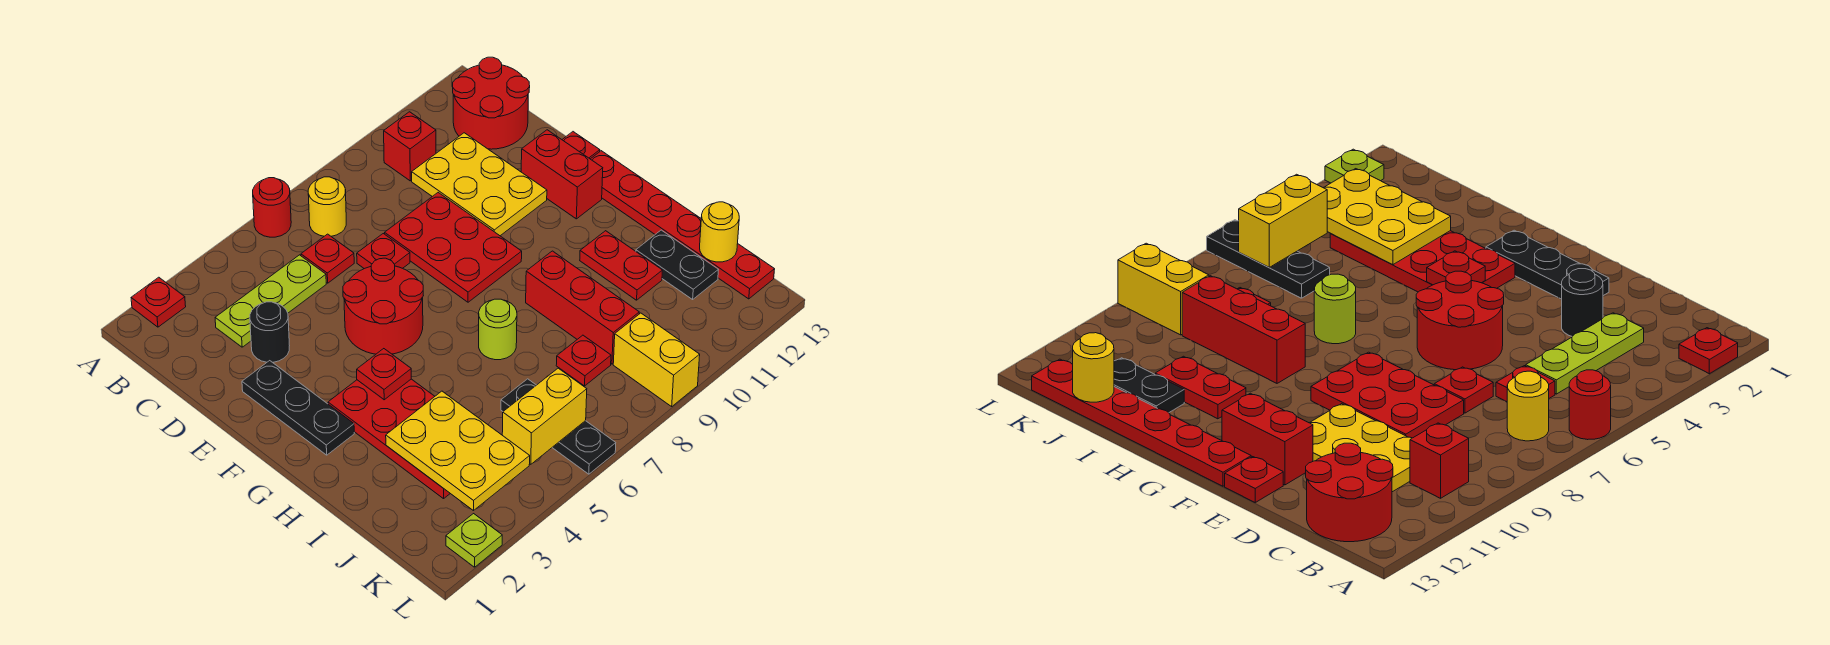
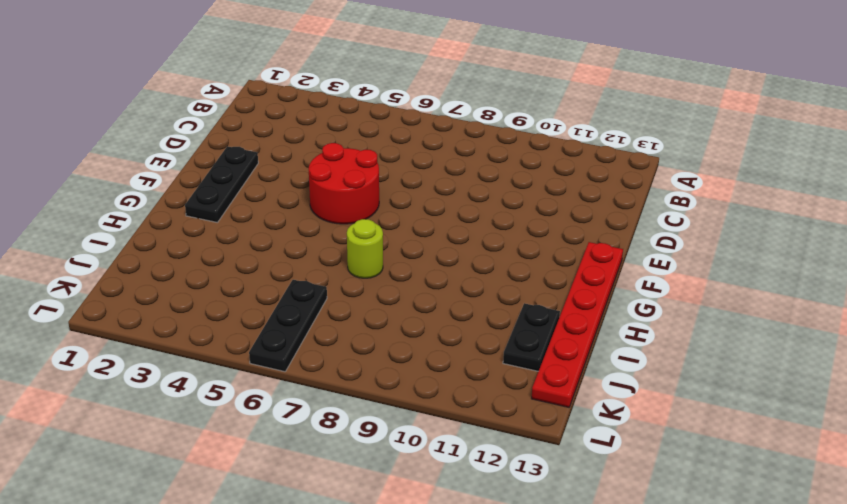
none -> red plate A2 level 1
none -> red round brick A6 level 1
none -> yellow round brick B7 level 1

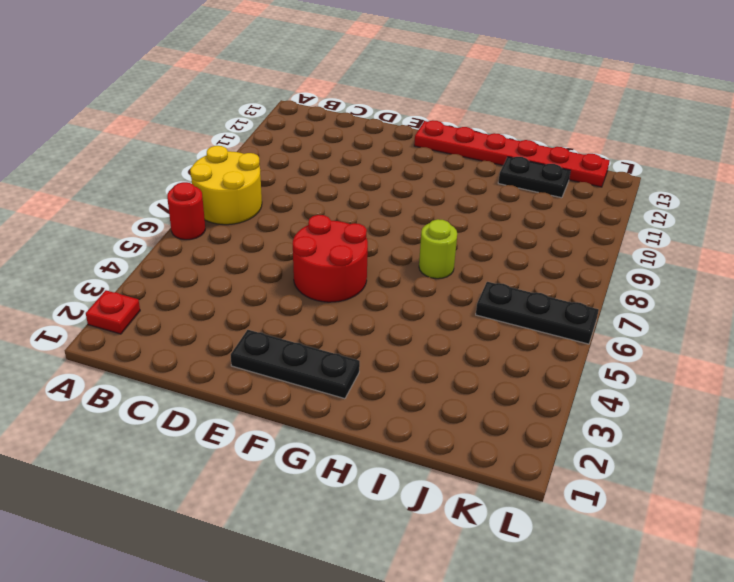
yellow round brick A7:B8 level 1 -> yellow round brick B7 level 1
none -> red brick B10 level 1
none -> red round brick B12:C13 level 1
none -> lime plate C3:C5 level 1

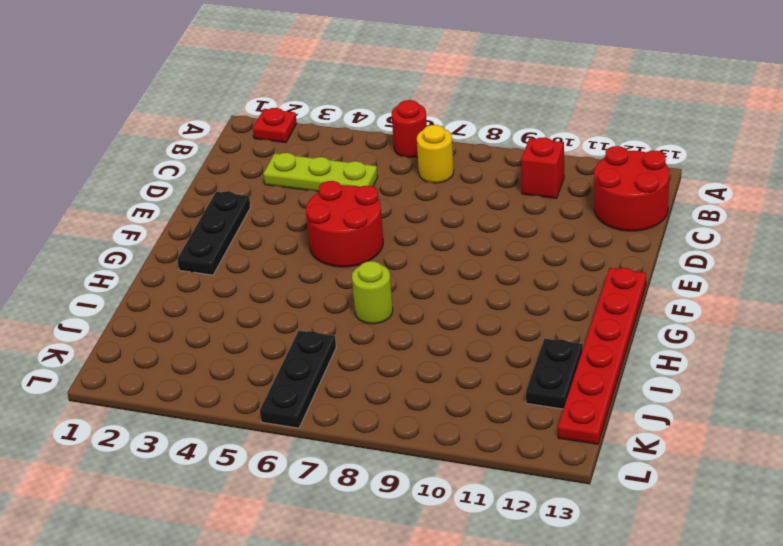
none -> red plate C6 level 1
none -> yellow plate C10:E11 level 1
none -> black round brick D3 level 1

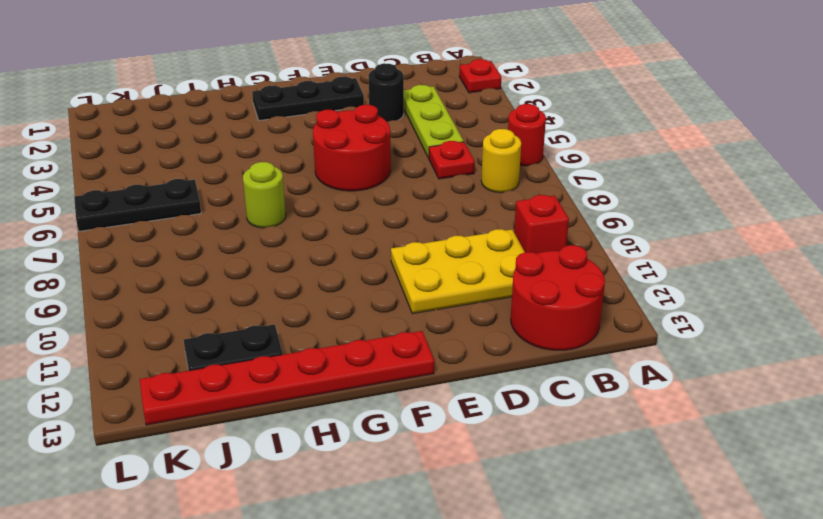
none -> red plate D7 level 1
none -> red plate D8:F9 level 1
none -> red brick E12:F12 level 1

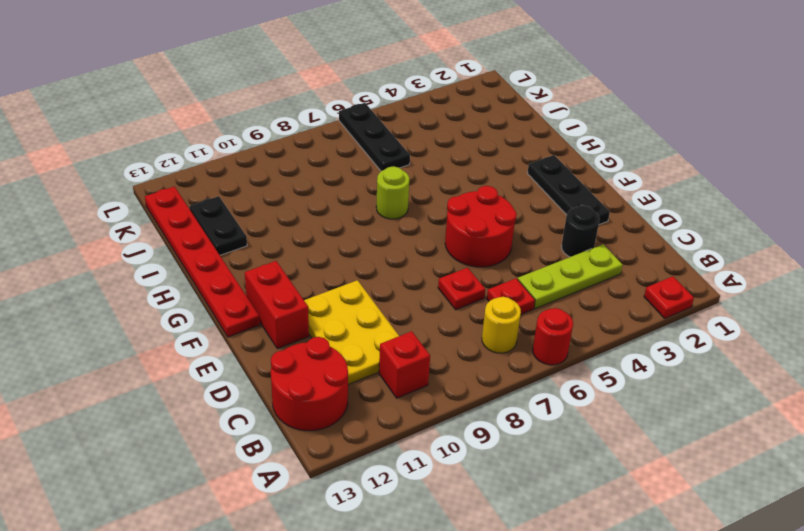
none -> red plate D8:F9 level 1
none -> red plate E13 level 1
none -> red plate G3:J4 level 1

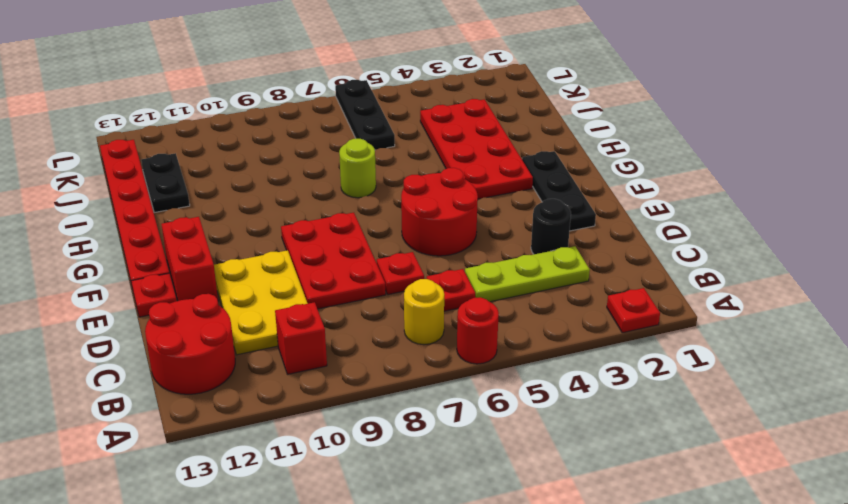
none -> red brick H9:J9 level 1
none -> red plate H11:I11 level 1
none -> red plate J8 level 1

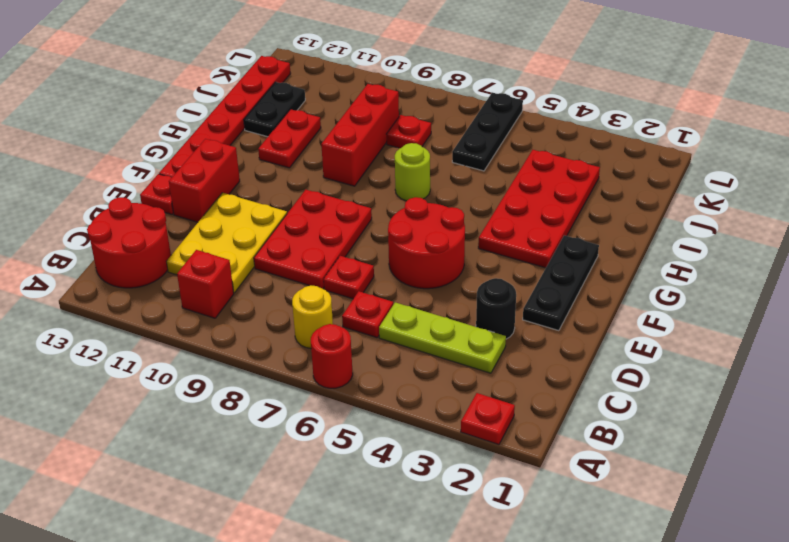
none -> yellow brick K9:L9 level 1
none -> lime plate L2 level 1
none -> red plate G4 level 2

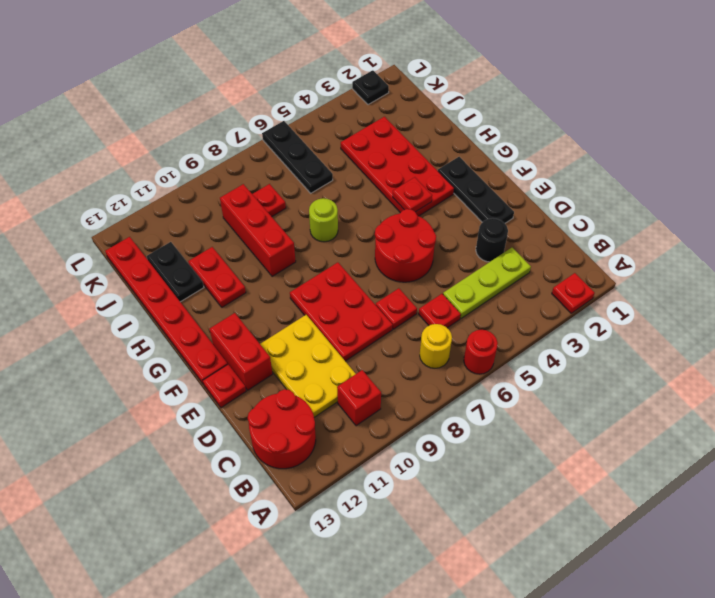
black plate L2 level 1 -> lime plate L2 level 1
none -> yellow brick K9:L9 level 1
none -> yellow plate I3:K4 level 2
none -> yellow round brick J13 level 2

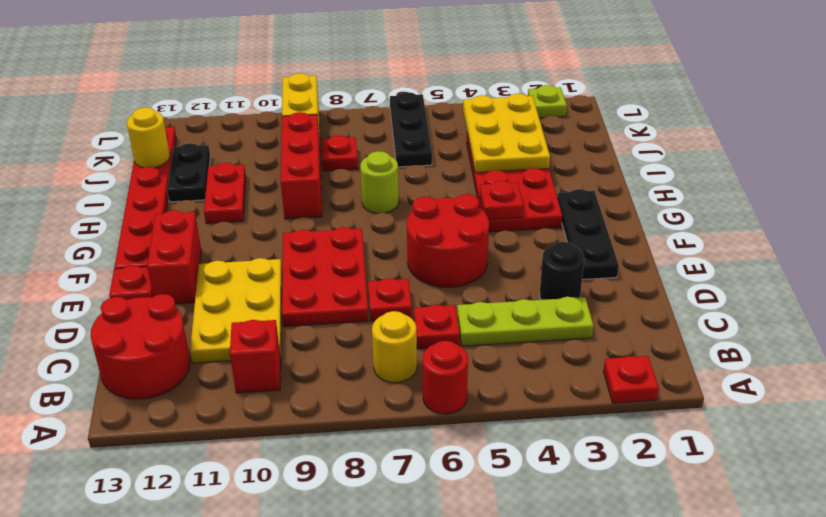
none -> yellow brick K5:K6 level 2

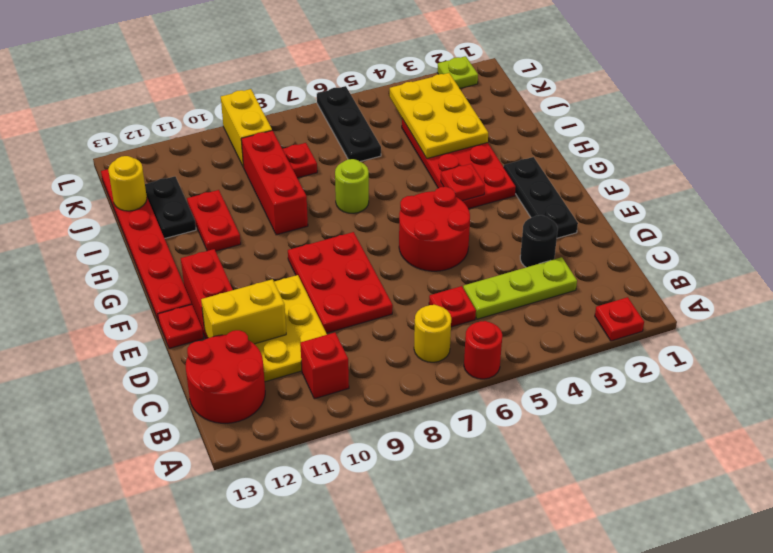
yellow brick D11:D12 level 2 -> yellow brick K5:K6 level 2
none -> red plate D7 level 1

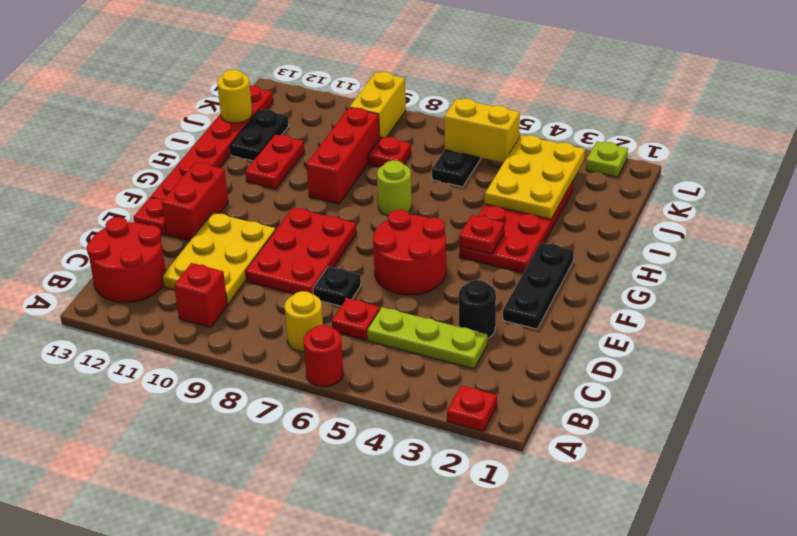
black plate D7 level 1 -> red plate D7 level 1

